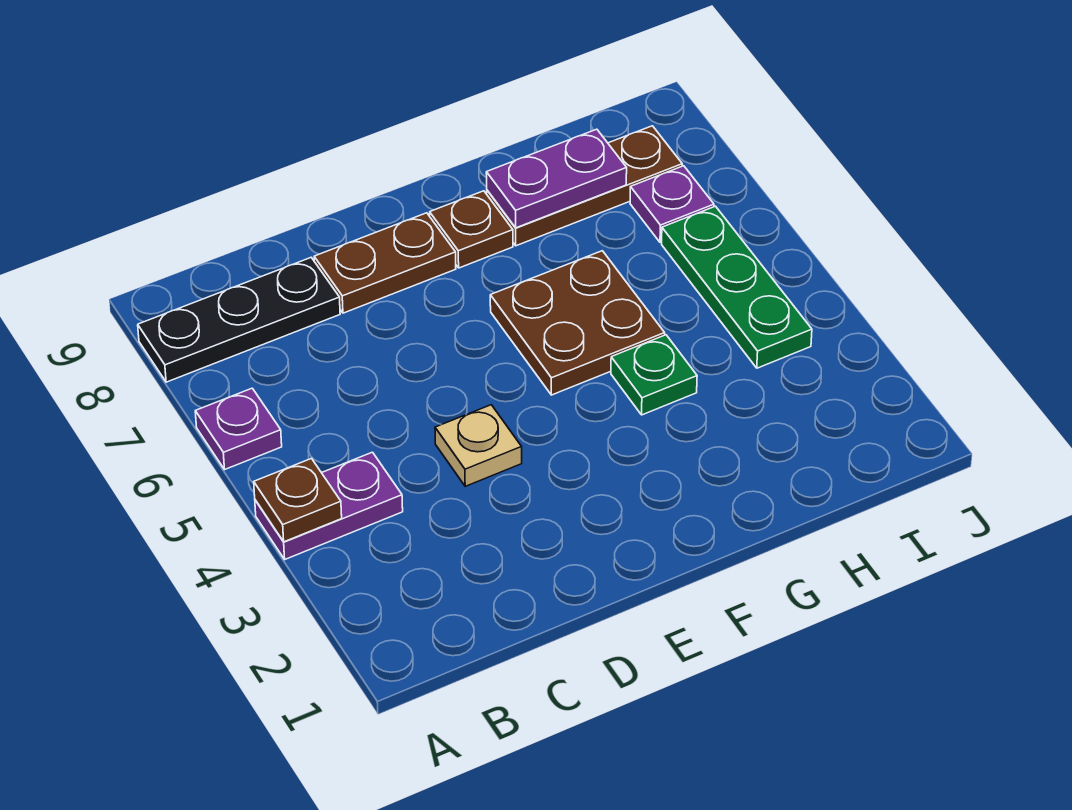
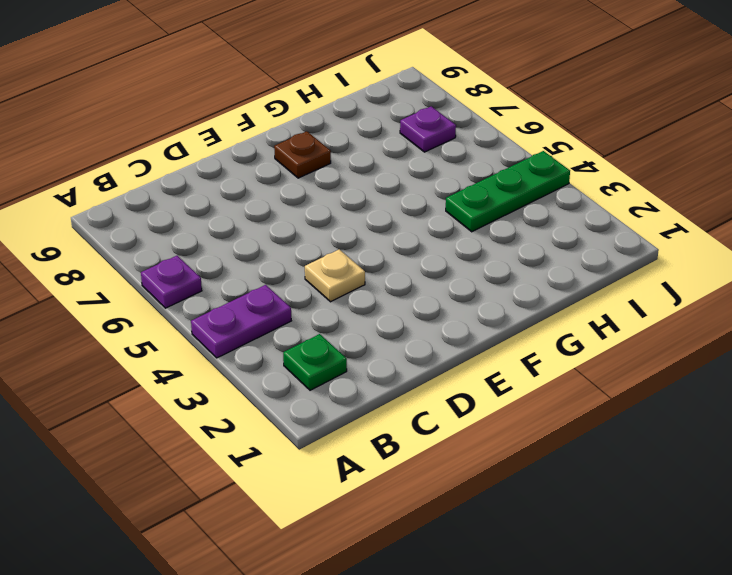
green plate B2 level 1 -> green plate G4 level 1
green plate H4:J4 level 1 -> green plate I4:I6 level 1
none -> black plate A8:C8 level 1
none -> brown plate D8:E8 level 1
none -> brown plate F5:G6 level 1

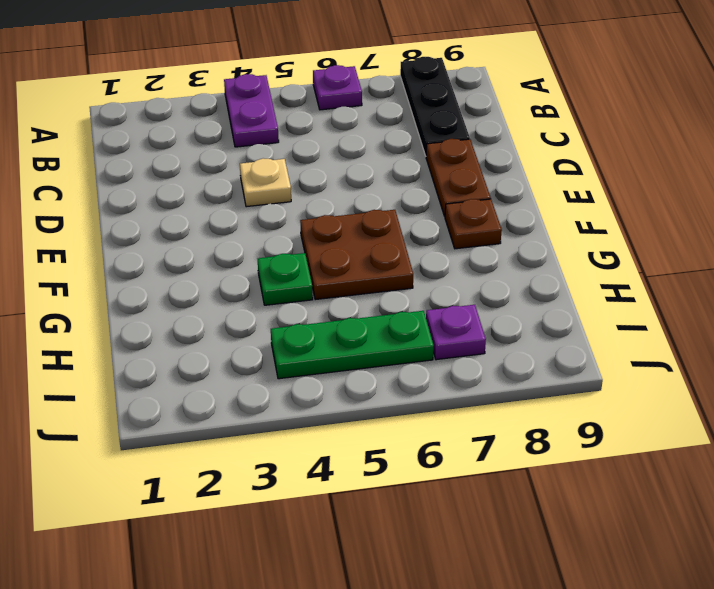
none -> brown plate G8:I8 level 1
none -> brown plate A4 level 2
none -> purple plate G8:H8 level 2

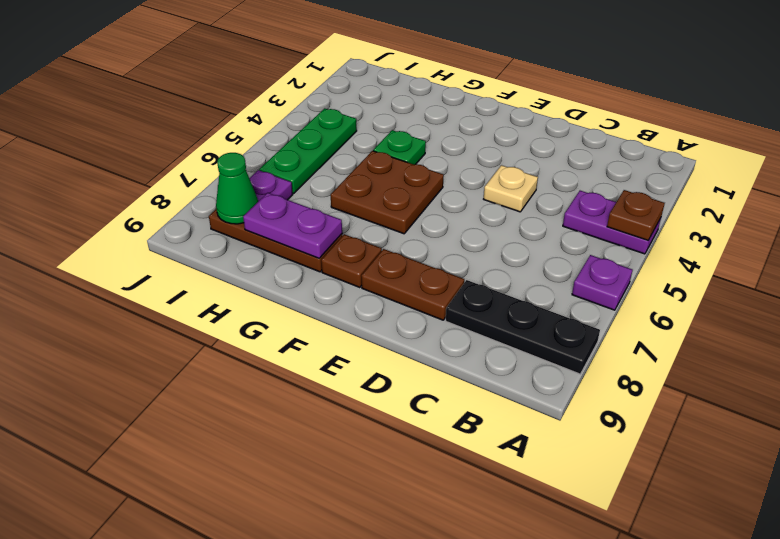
green cone I8 level 2 -> none

